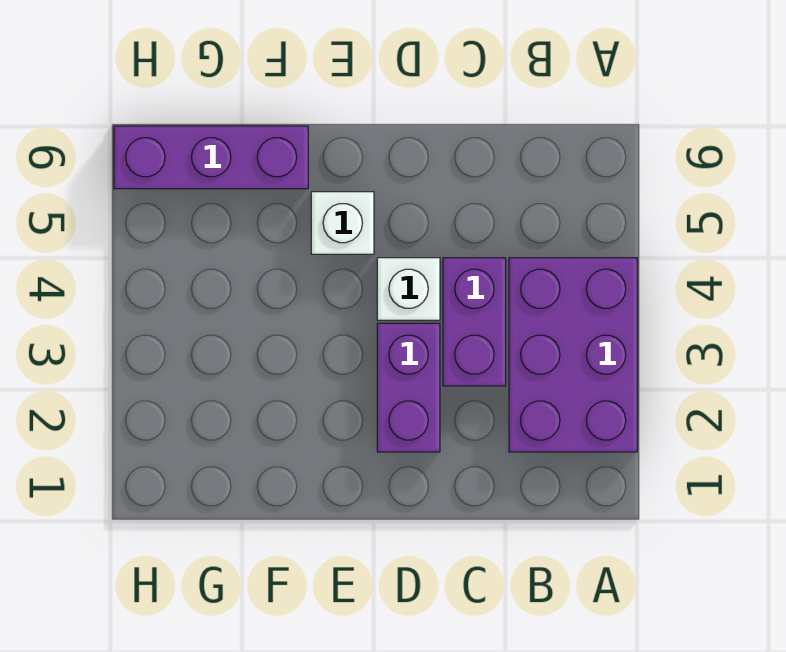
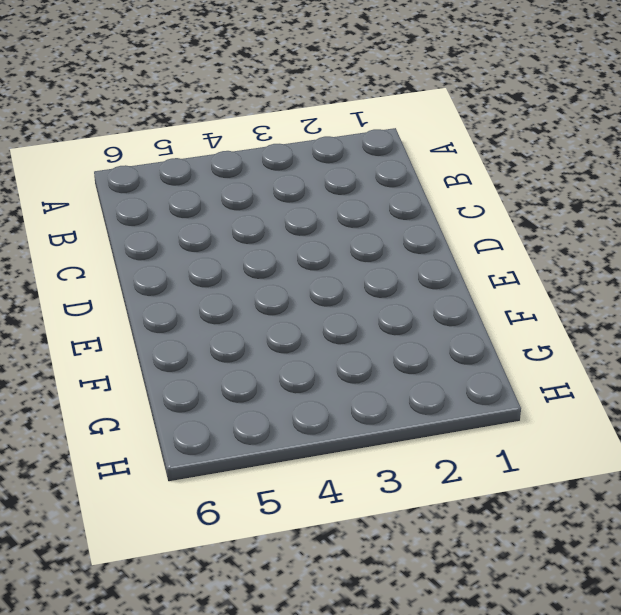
none -> purple brick A2:B4 level 1
none -> purple brick C3:C4 level 1

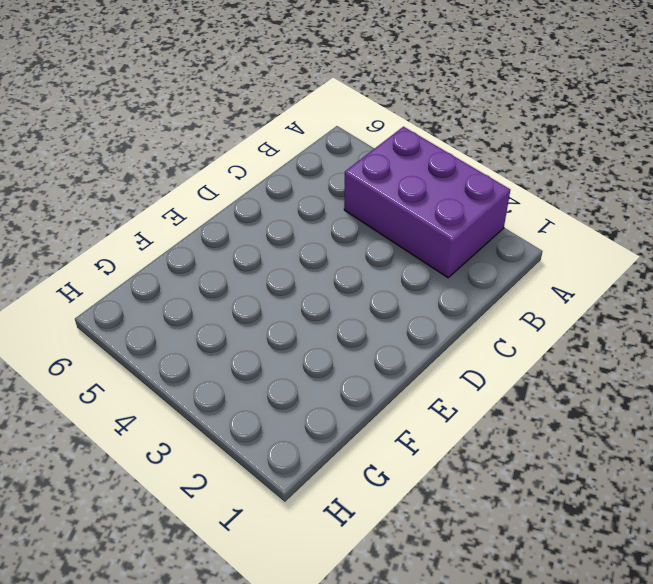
none -> purple brick C3:C4 level 1
none -> purple brick D2:D3 level 1

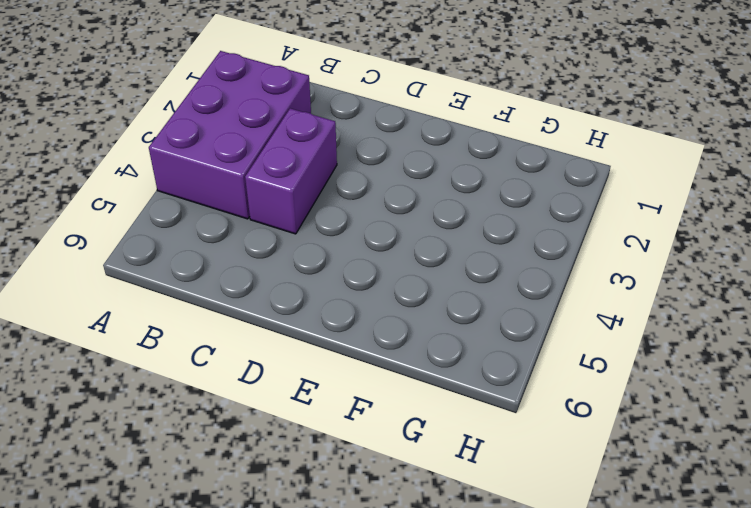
none -> purple brick D2:D3 level 1
none -> white brick D4 level 1

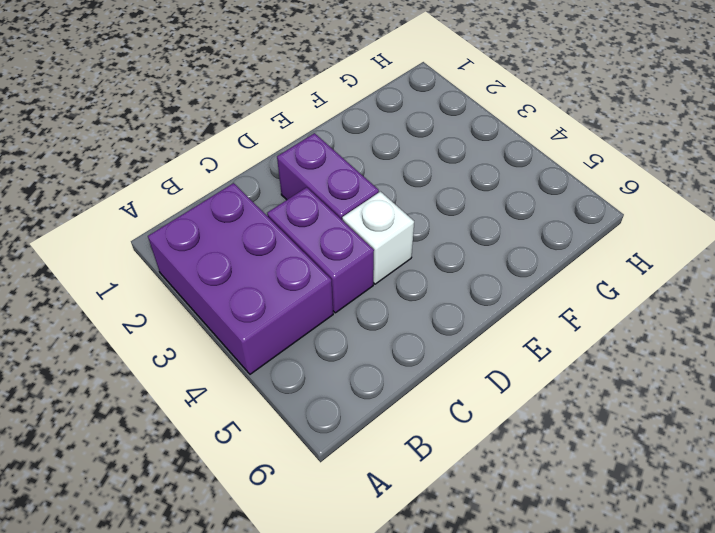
none -> white brick E5 level 1
none -> purple brick F6:H6 level 1

